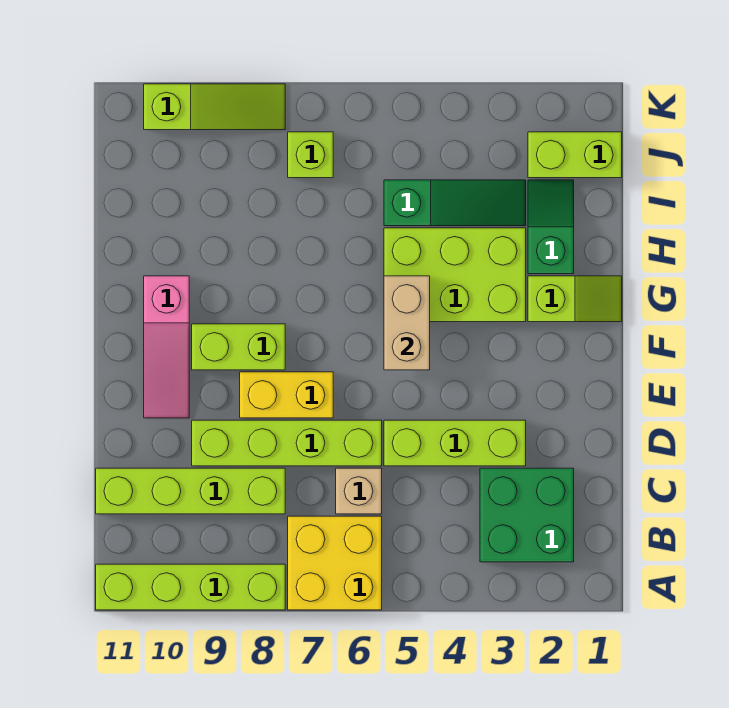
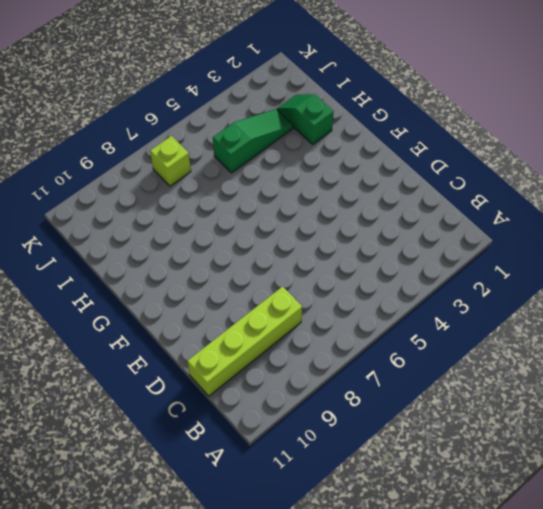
none -> yellow brick A6:B7 level 1
none -> lime brick A8:A11 level 1
none -> green brick B2:C3 level 1

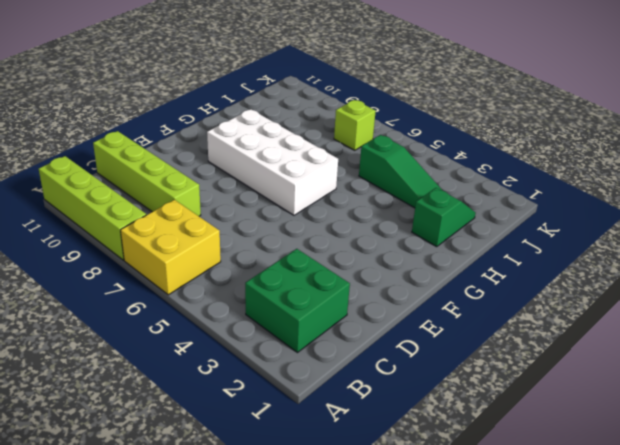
white brick F6:G9 level 1 -> lime brick F8:F9 level 1
none -> tan brick C6 level 1
none -> lime brick D3:D5 level 1
none -> lime brick D6:D9 level 1

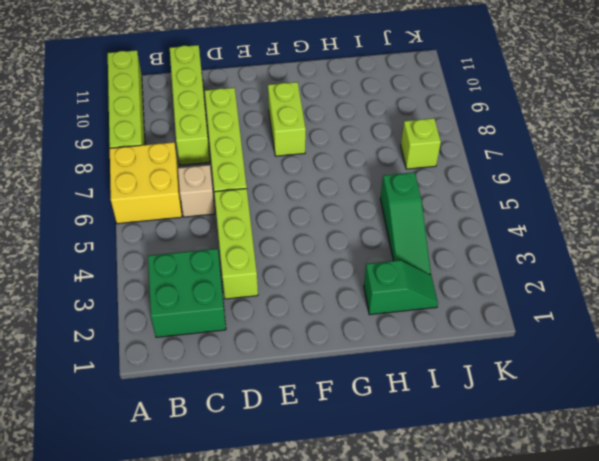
none -> yellow brick E7:E8 level 1
none -> pink slope E10:G10 level 1 top G
none -> lime slope G1:G2 level 1 top 2

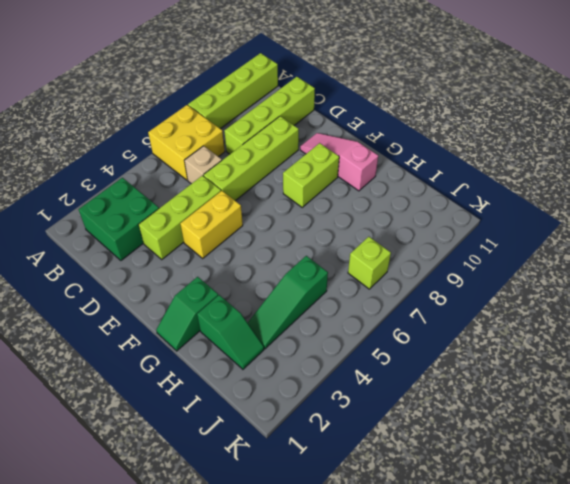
yellow brick E4:E5 level 1 -> yellow brick E7:E8 level 1
green slope G1:G2 level 1 top 2 -> lime slope G1:G2 level 1 top 2
none -> lime brick G3:H5 level 1
none -> lime brick J1:J2 level 1
none -> lime slope K8:K10 level 1 top 10

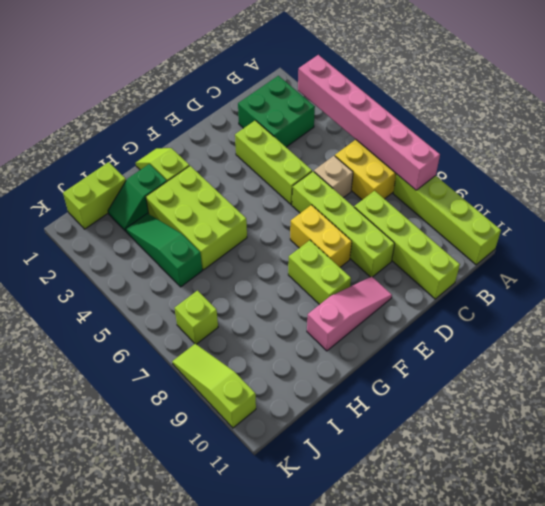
pink brick A3:A8 level 2 -> none
lime brick I1:J1 level 1 -> lime brick J1:J2 level 1
none -> tan brick F5:G5 level 2

